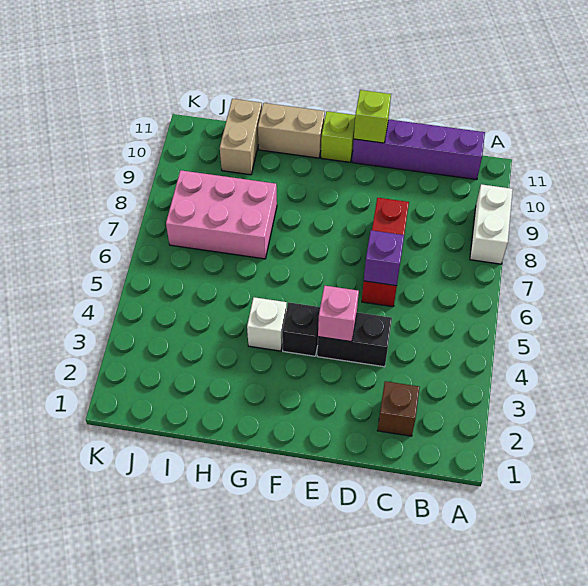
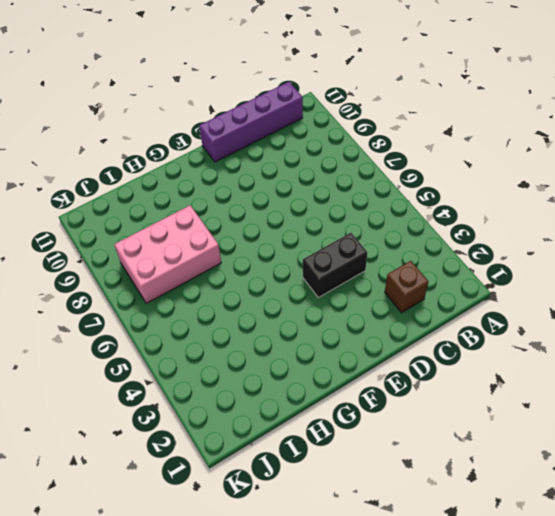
none -> white brick A8:A9 level 1
none -> red brick D6:D8 level 1
none -> black brick F4 level 1

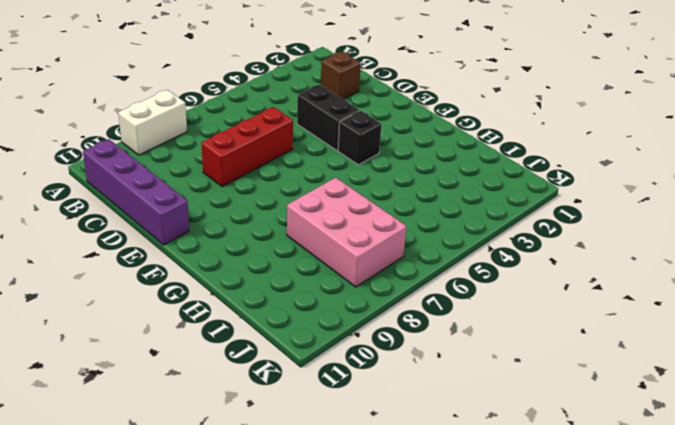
none -> lime brick F11 level 1
none -> white brick G4 level 1
none -> tan brick G11:H11 level 1

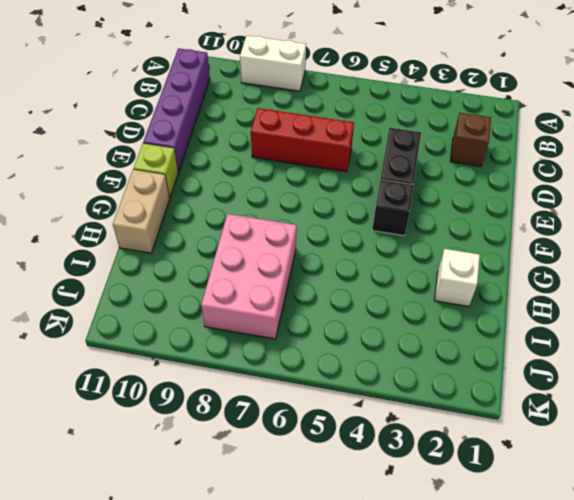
white brick H2 level 1 -> white brick G4 level 1
none -> tan brick I10:I11 level 1
none -> purple brick D6 level 2
none -> pink brick E4 level 2

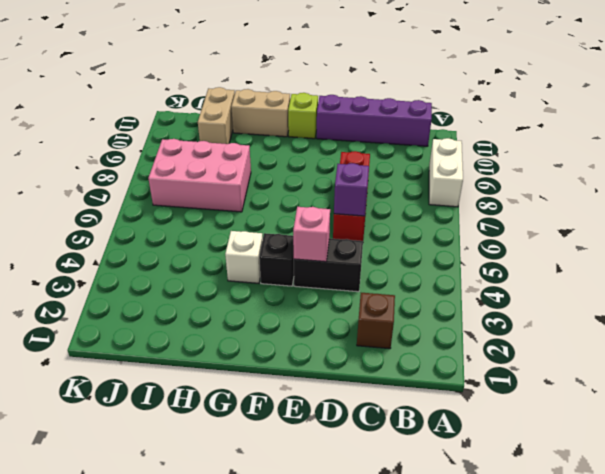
none -> lime brick E11 level 2

